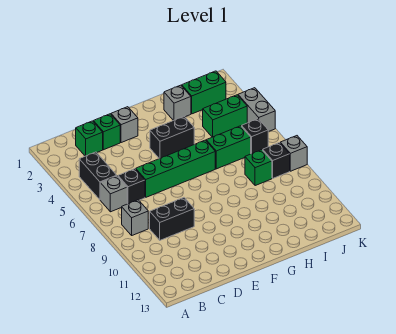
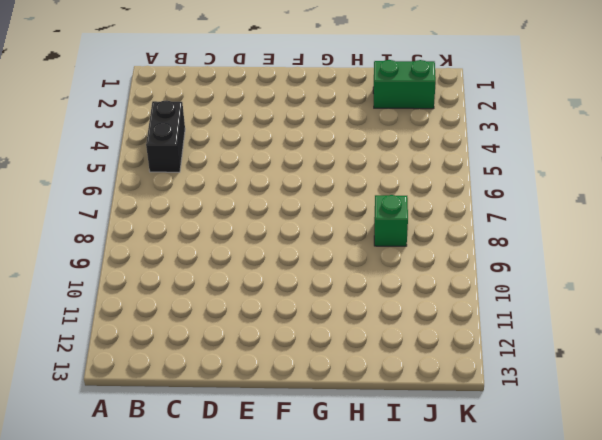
none -> grey brick B6 level 1
none -> grey brick B8 level 1
none -> green brick C2 level 1

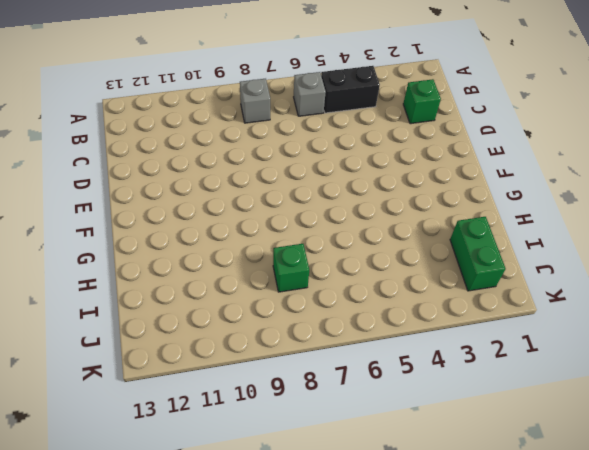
none -> black brick C6 level 1
none -> black brick C9:D9 level 1
none -> green brick D2 level 1

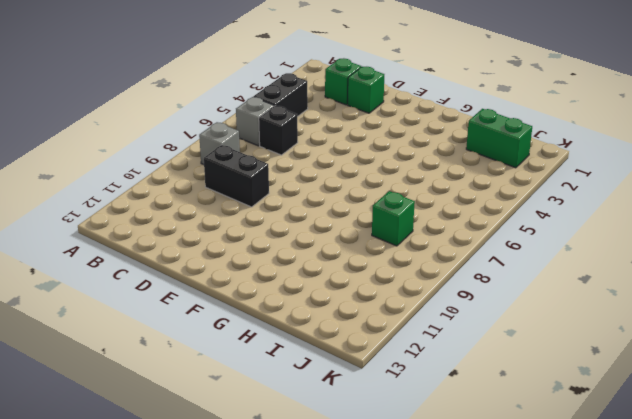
none -> green brick D6:G6 level 1
none -> grey brick E2 level 1
none -> black brick F4:G4 level 1

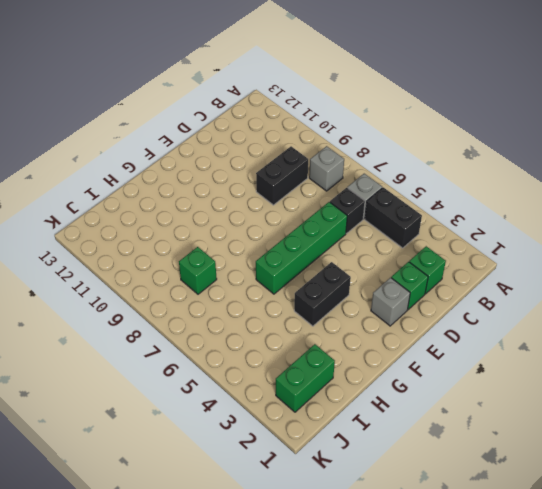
none -> grey brick H2 level 1
none -> green brick H6:I6 level 1
none -> green brick I4:J4 level 1

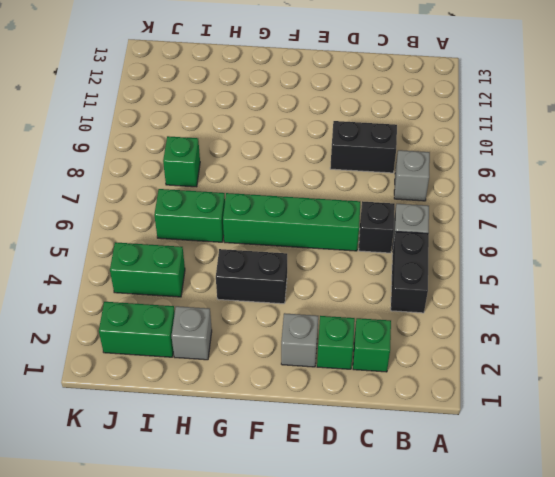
none -> black brick J6 level 1
none -> black brick J8 level 1
none -> grey brick K4:K5 level 1

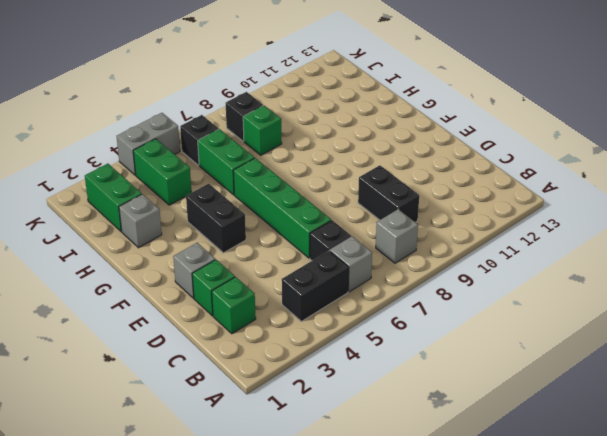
none -> grey brick K8 level 1

